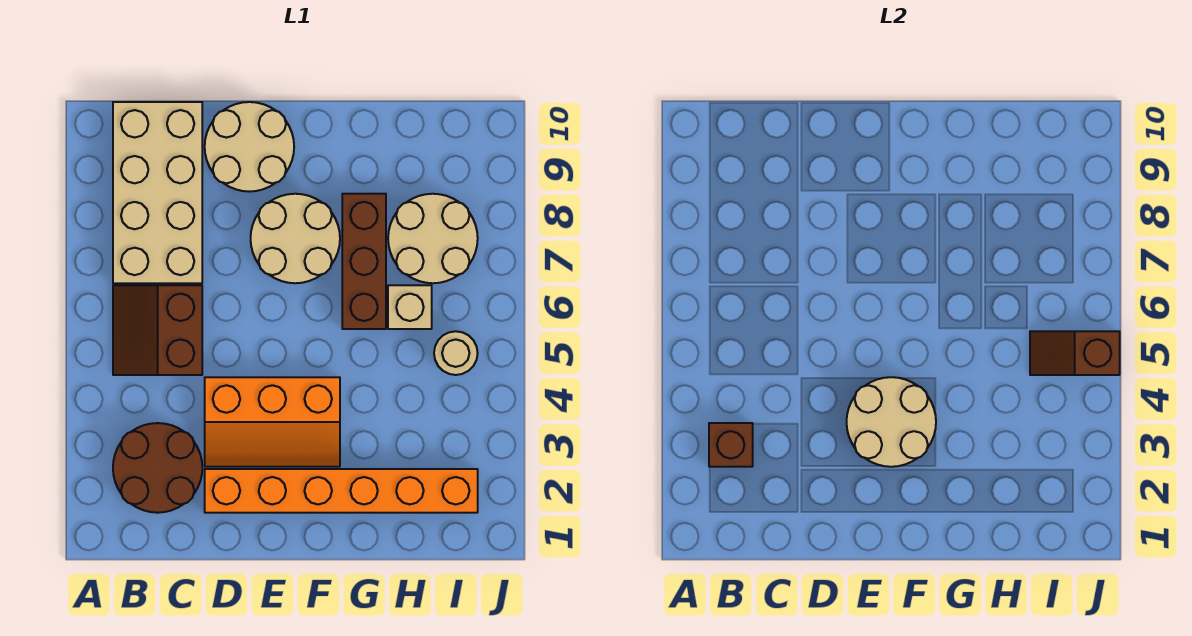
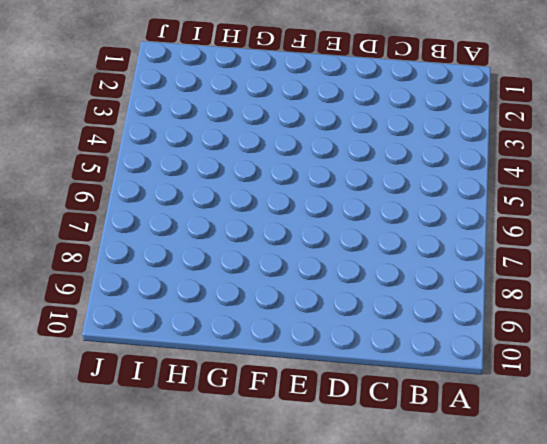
none -> brown round brick B2:C3 level 1
none -> brown slope B5:C6 level 1 top C
none -> tan brick B7:C10 level 1

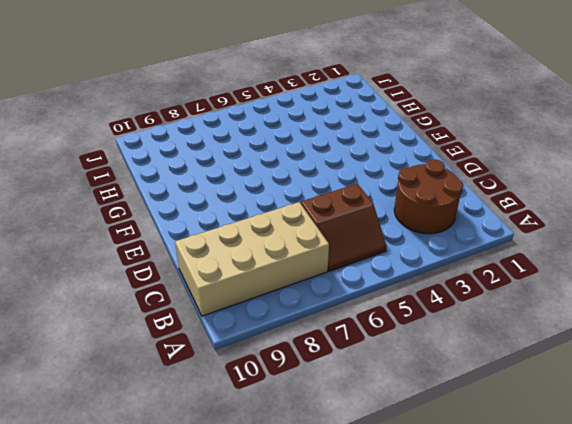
none -> orange brick D2:I2 level 1
none -> orange slope D3:F4 level 1 top 4
none -> tan round brick D9:E10 level 1

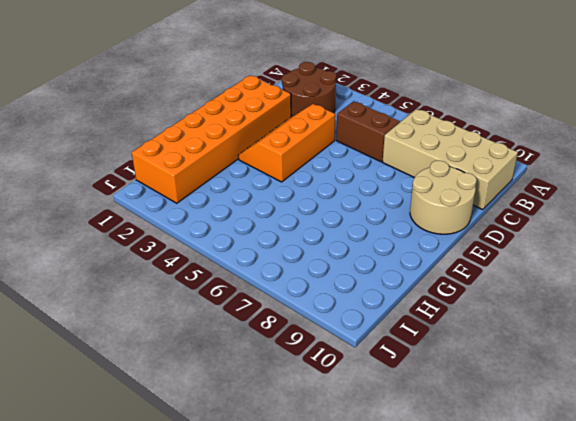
orange brick D1:I2 level 1 -> orange brick D2:I2 level 1
none -> tan round brick E7:F8 level 1
none -> brown brick G6:G8 level 1
none -> tan brick H6 level 1

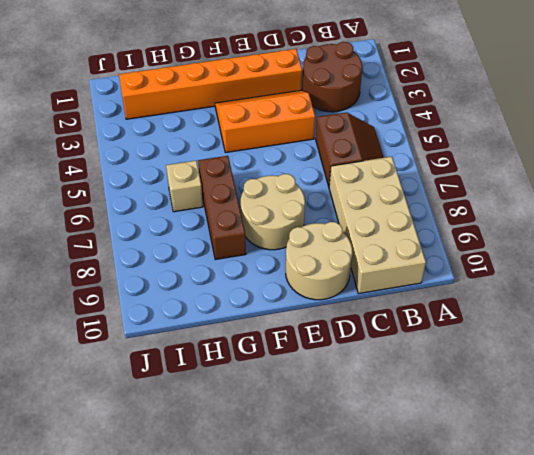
none -> tan round brick H7:I8 level 1
none -> tan round brick I5 level 1
none -> brown brick B3 level 2

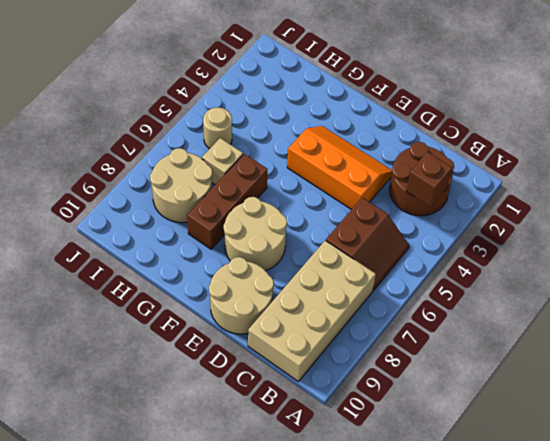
none -> orange brick D2:I2 level 1
none -> tan round brick E3:F4 level 2
none -> brown slope I5:J5 level 2 top J

